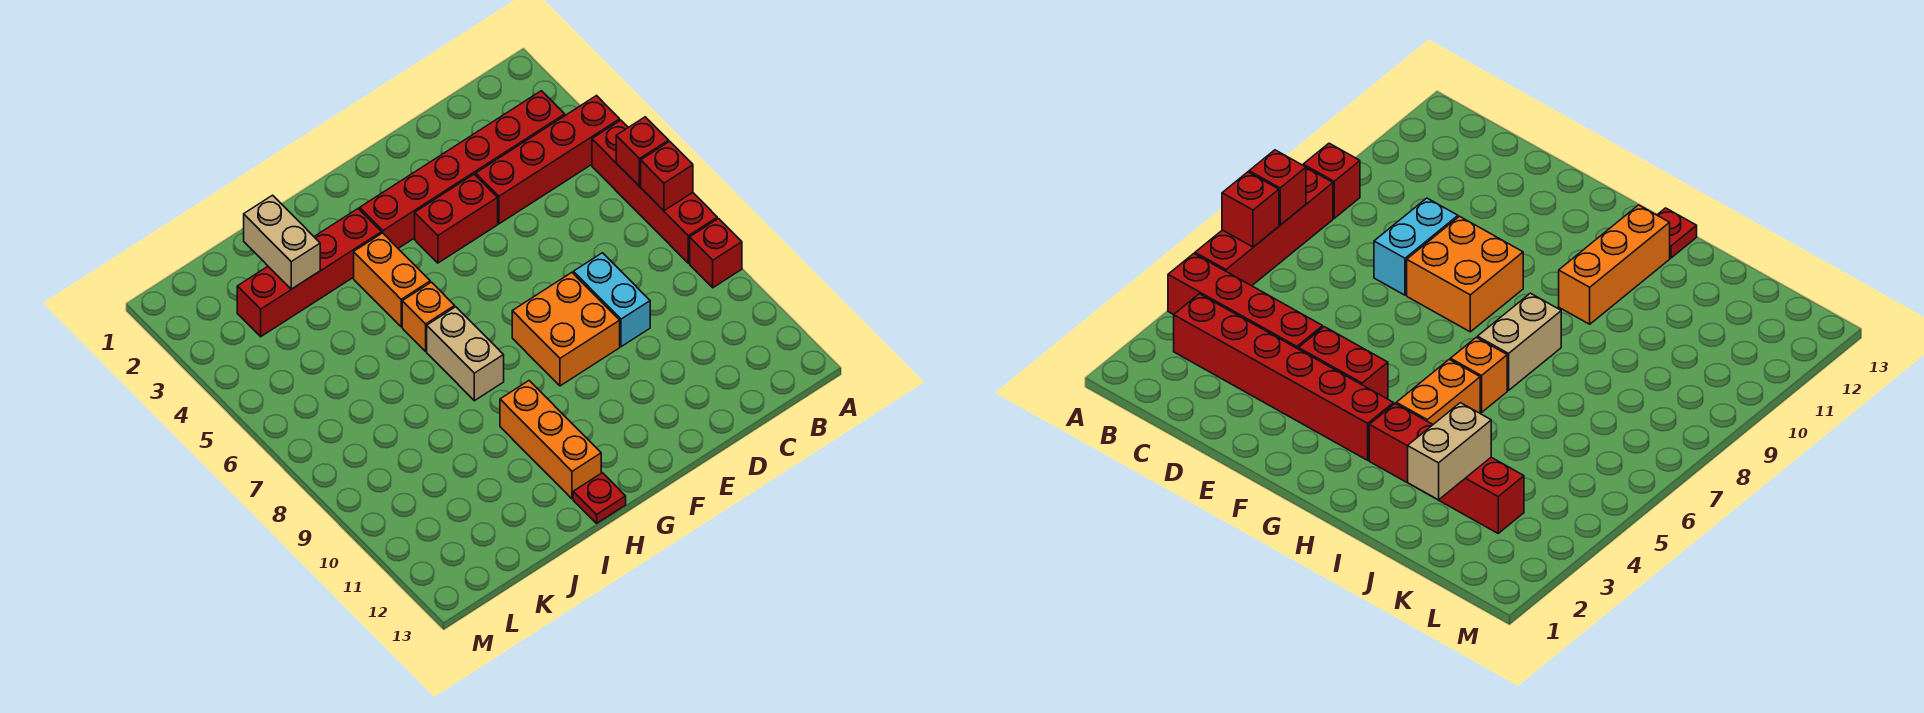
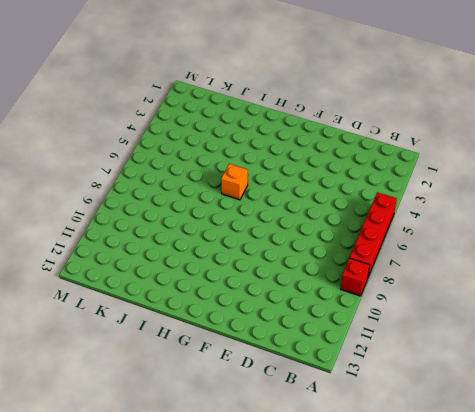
none -> red brick A4:D4 level 1
none -> red brick B3:G3 level 1
none -> cyan brick D8:D9 level 1

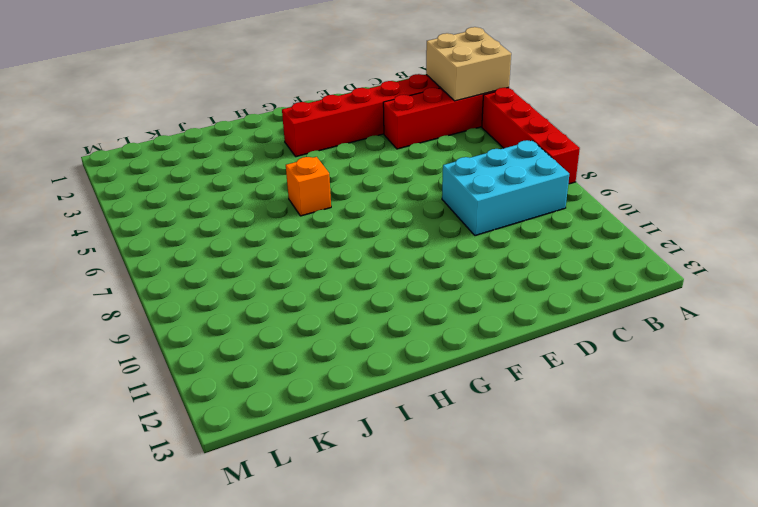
tan brick A3:B4 level 2 -> none
cyan brick B8:D9 level 1 -> cyan brick D8:D9 level 1
none -> red brick A9 level 1
none -> red brick E4:F4 level 1
none -> orange brick E8:F9 level 1

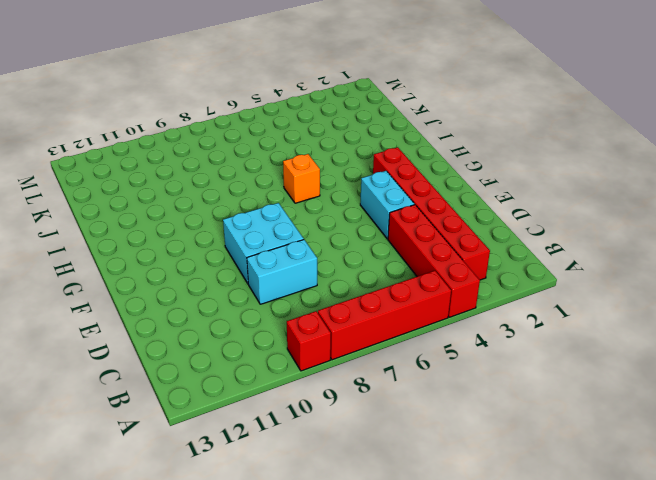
cyan brick E4:F4 level 1 -> red brick E4:F4 level 1
cyan brick E8:F9 level 1 -> orange brick E8:F9 level 1
none -> red brick H3:K3 level 1
none -> orange brick H4:H5 level 1
none -> tan brick H7:H8 level 1

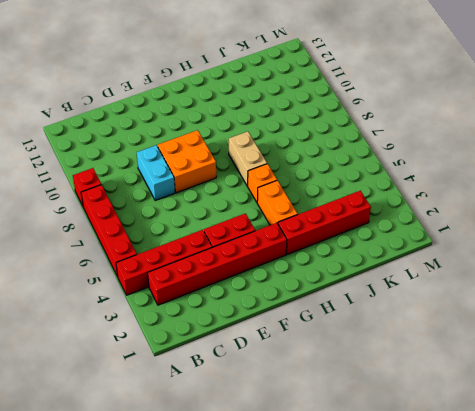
none -> orange brick H10:H12 level 1
none -> red plate H13 level 1
none -> red brick A6 level 2

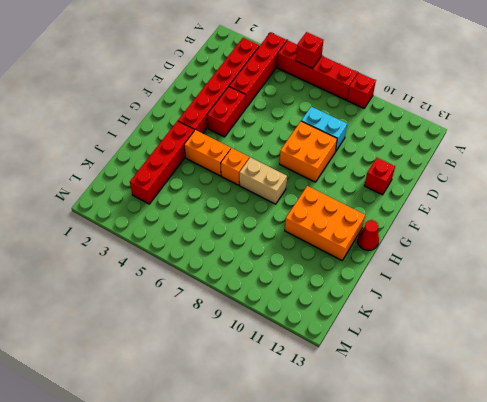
red brick E12 level 1 -> red brick A7 level 2
orange brick H10:I12 level 1 -> orange brick H10:H12 level 1
red cone H13 level 1 -> red plate H13 level 1
none -> tan brick J2:J3 level 2

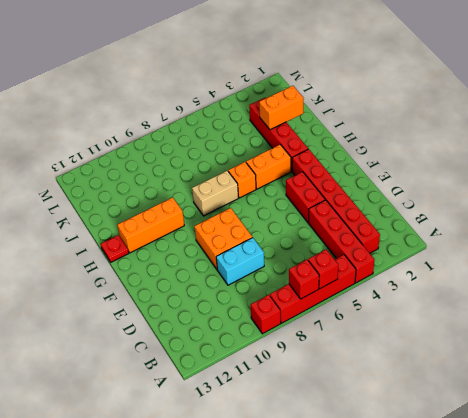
orange brick J2:J3 level 2 -> tan brick J2:J3 level 2

